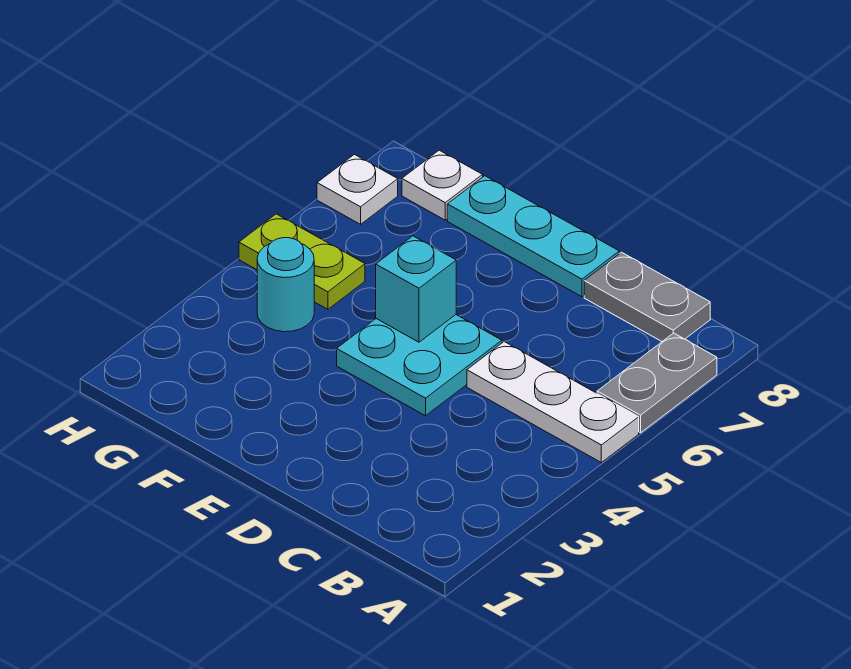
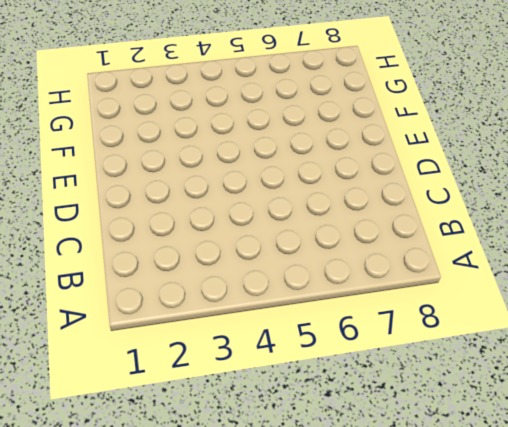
none -> white plate A5:C5 level 1
none -> grey plate A6:A7 level 1

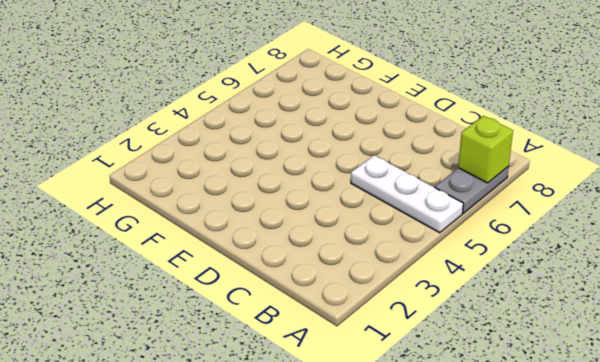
lime brick A7 level 2 -> none
none -> grey plate B8:C8 level 1
none -> cyan plate D4:E5 level 1

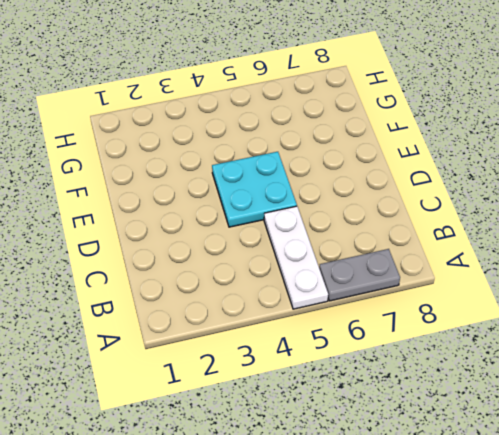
none -> grey plate B8:C8 level 1
none -> cyan plate D8:F8 level 1

